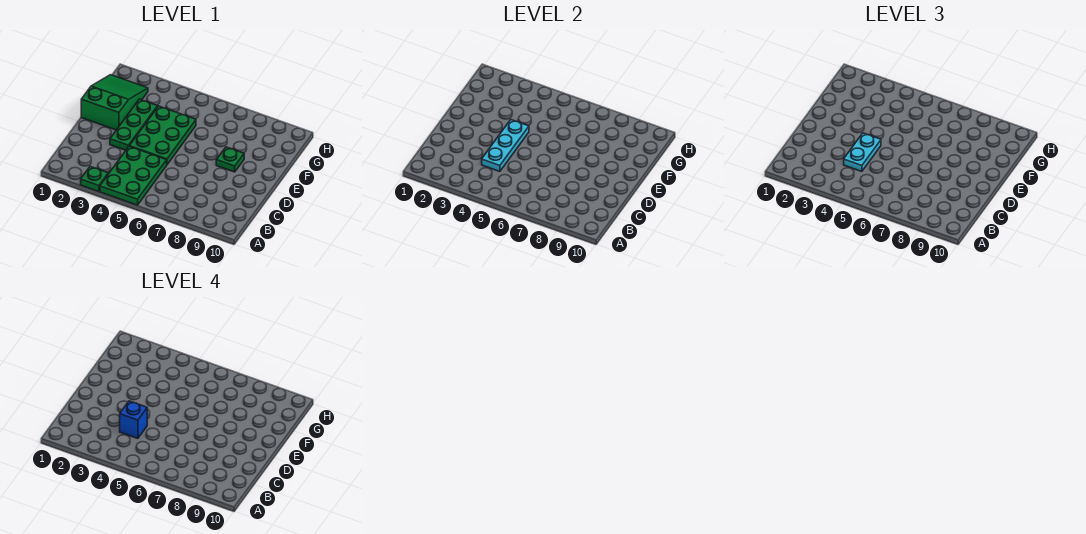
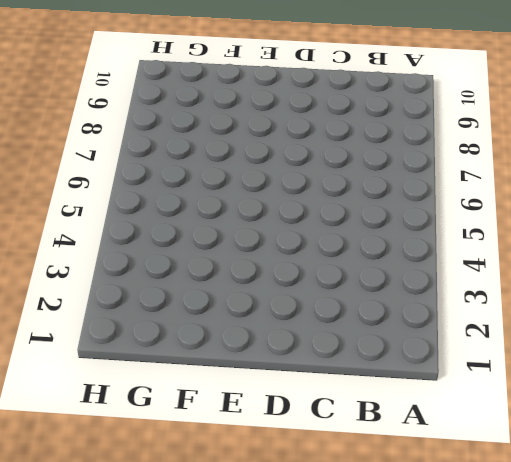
none -> green plate A3 level 1
none -> green plate A4:C5 level 1

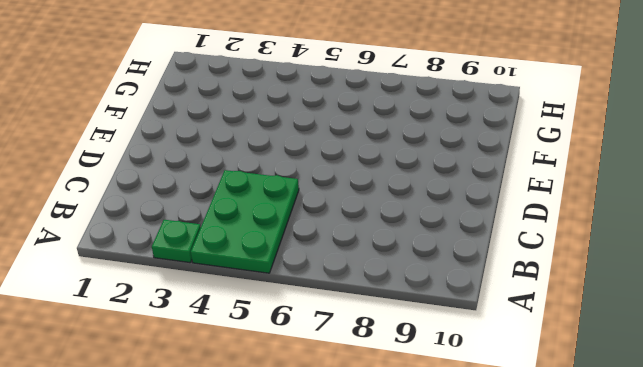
none -> green plate D3:F3 level 1
none -> green plate D4:F5 level 1

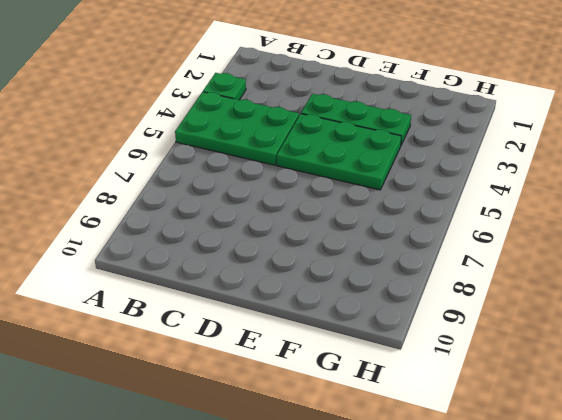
none -> green slope E1:G2 level 1 top E
none -> green plate E8 level 1

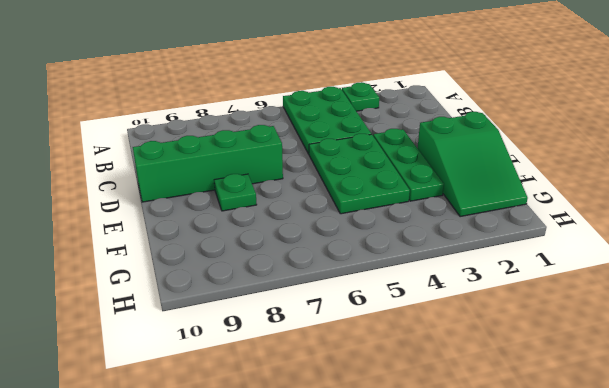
green brick D7:D10 level 1 -> none
none -> cyan plate C4:E4 level 2
none -> cyan plate C4:D4 level 3

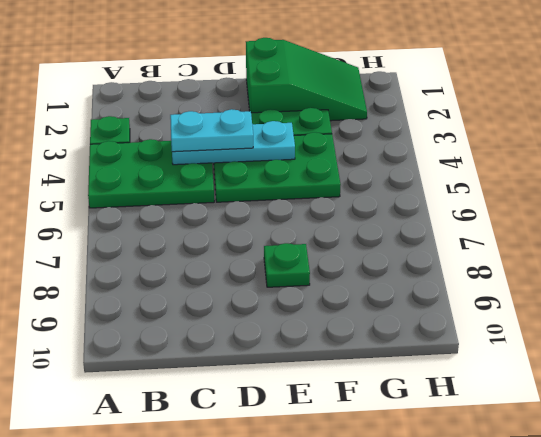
none -> blue brick C4 level 4

